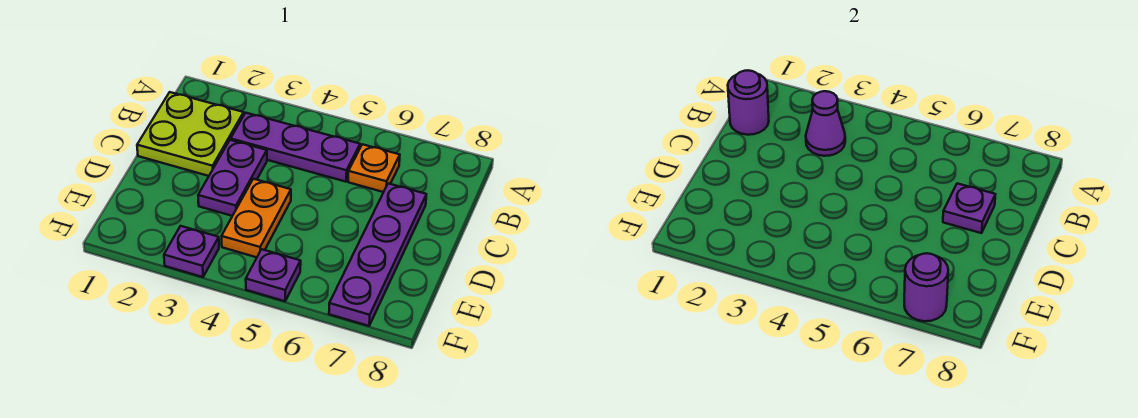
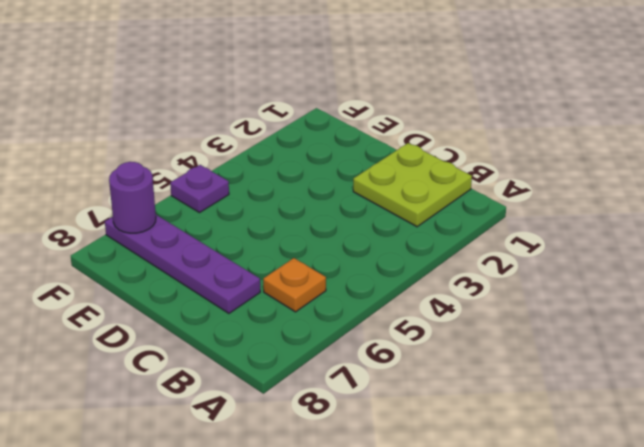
none -> purple plate B3:B5 level 1
none -> purple plate C3:D3 level 1
none -> orange plate D4:E4 level 1

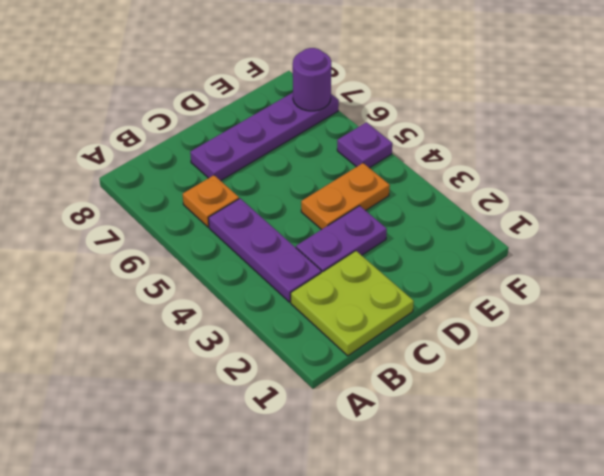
none -> purple plate F3 level 1
none -> purple round brick B1 level 2
none -> purple cone B3 level 2

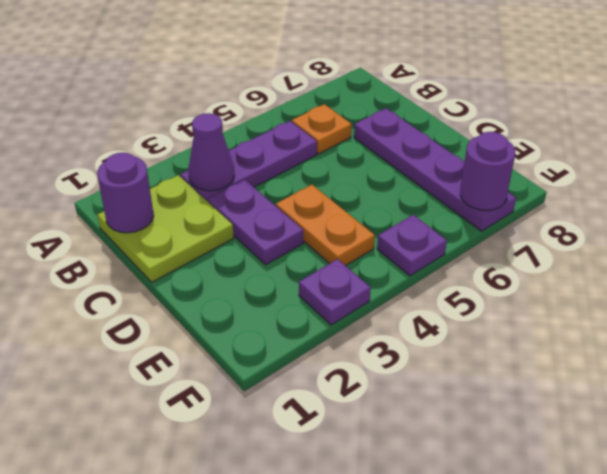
none -> purple plate C7 level 2

